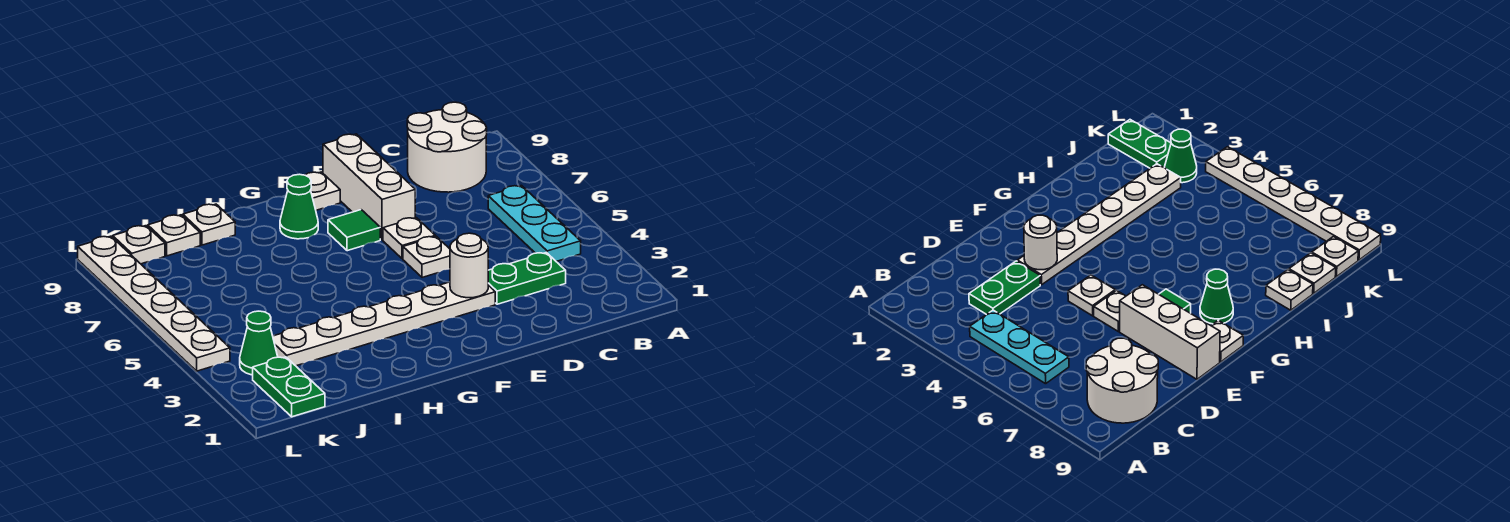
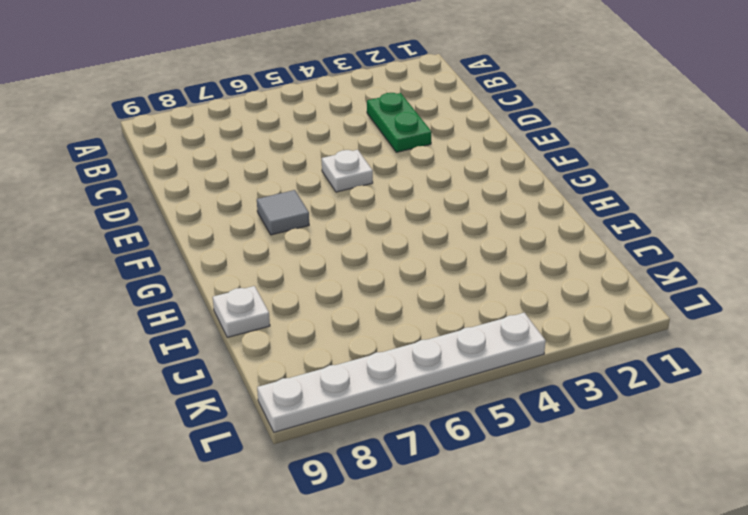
grey tile F7 level 1 -> green tile F7 level 1
none -> cyan plate B4:B6 level 1
none -> white round brick B8:C9 level 1
none -> white plate E3:J3 level 1

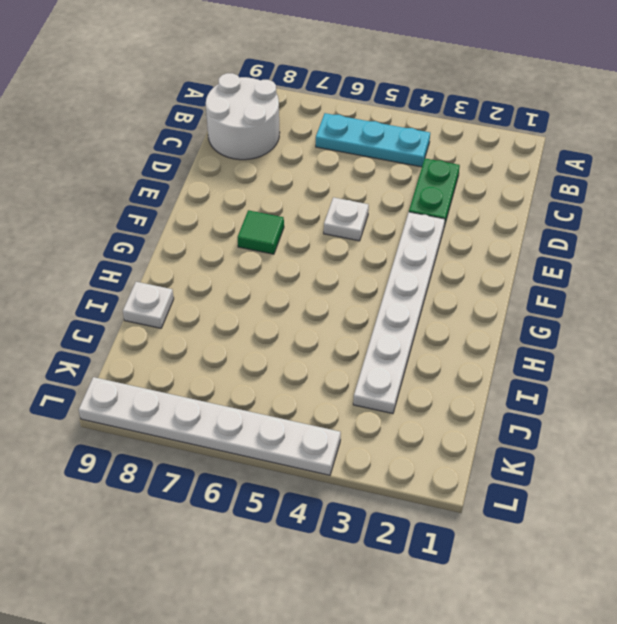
none -> white plate E6 level 1
none -> white brick E7:E9 level 1
none -> white plate F9 level 1

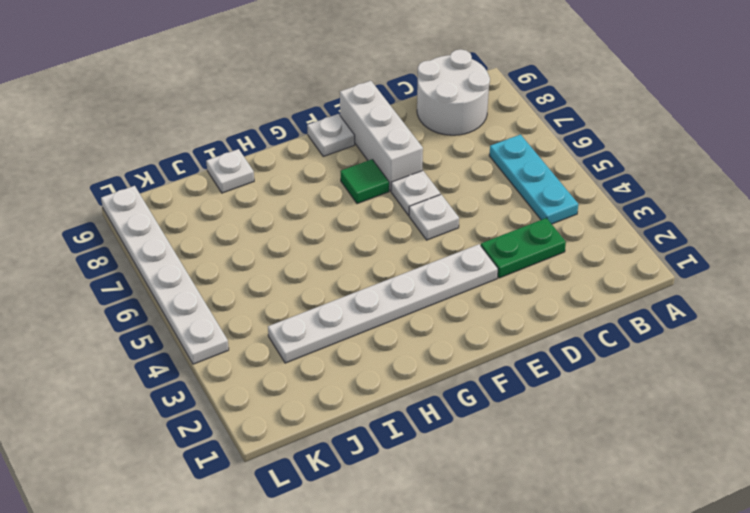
none -> green cone G8 level 1
none -> white plate J9 level 1
none -> green plate K1:K2 level 1

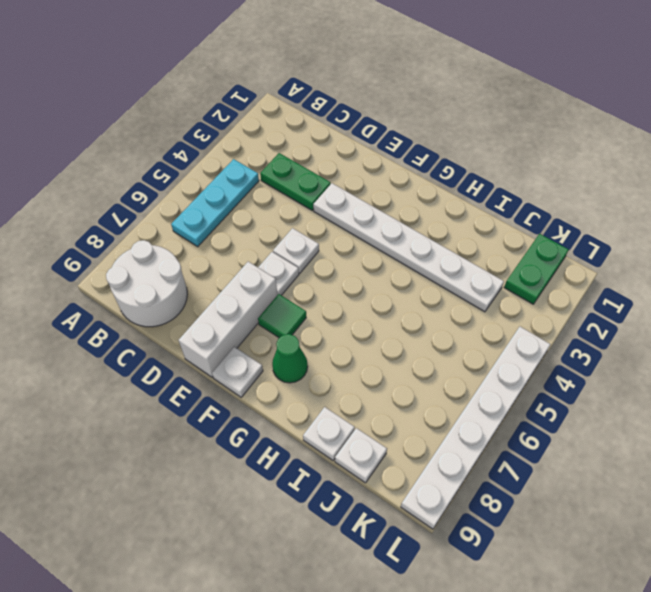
none -> green cone K3 level 1
none -> white plate K9 level 1
none -> white round brick E3 level 2

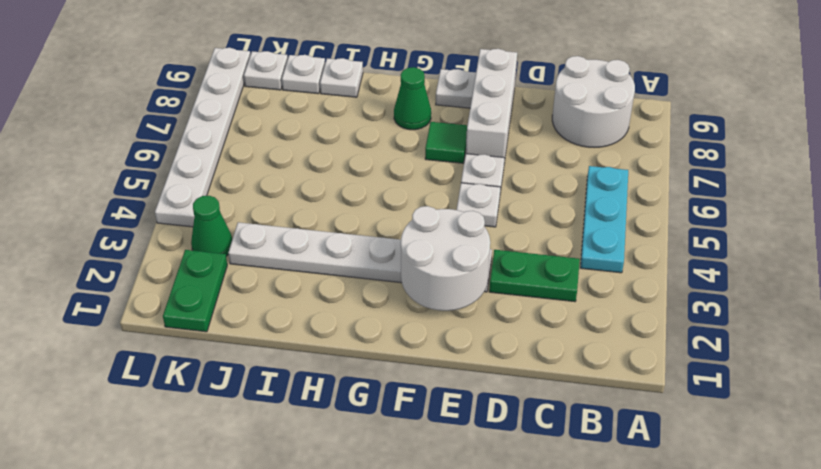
white round brick E2:F3 level 2 -> white round brick E3 level 2

